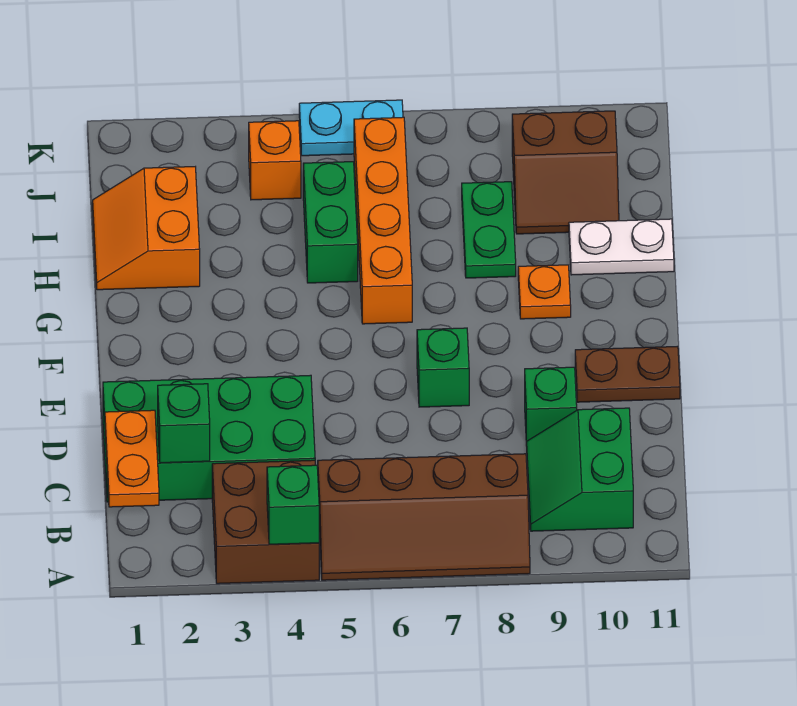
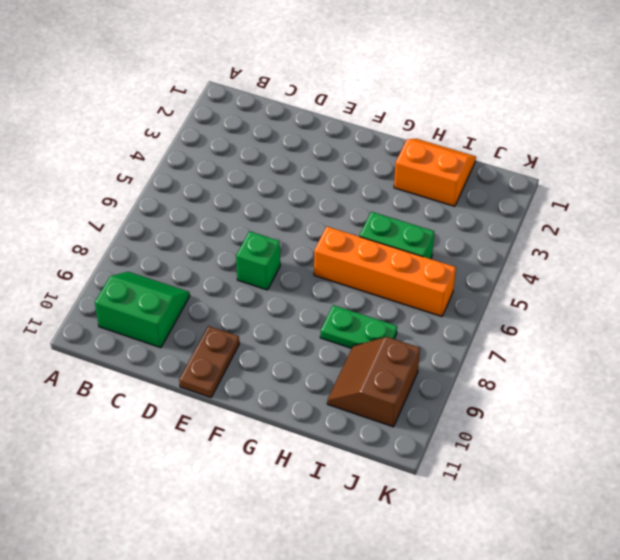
none -> brown brick A3:B4 level 1
none -> brown slope A5:B8 level 1 top B
none -> green brick C1:D4 level 1

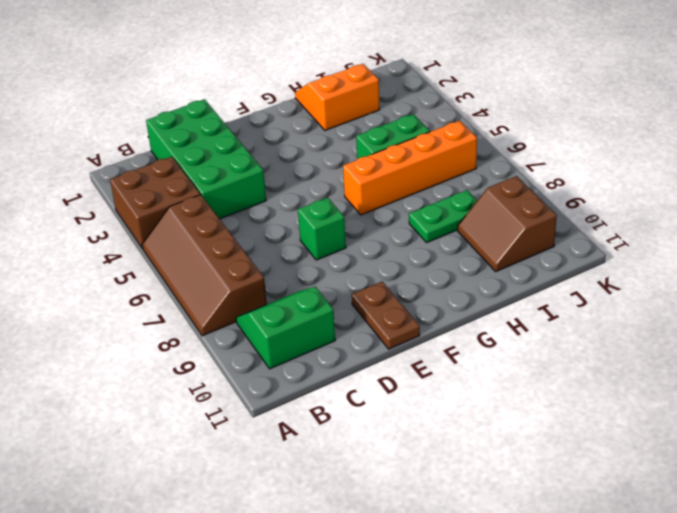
none -> green brick D9 level 1
none -> orange plate G9 level 1
none -> white plate H10:H11 level 1

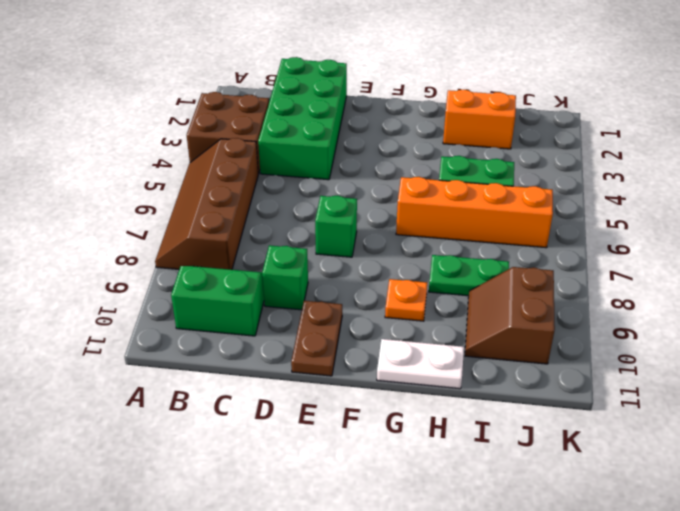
white plate G11:H11 level 1 -> white plate H10:H11 level 1
none -> orange brick J4 level 1
none -> cyan plate K5:K6 level 1
none -> green brick A4 level 2

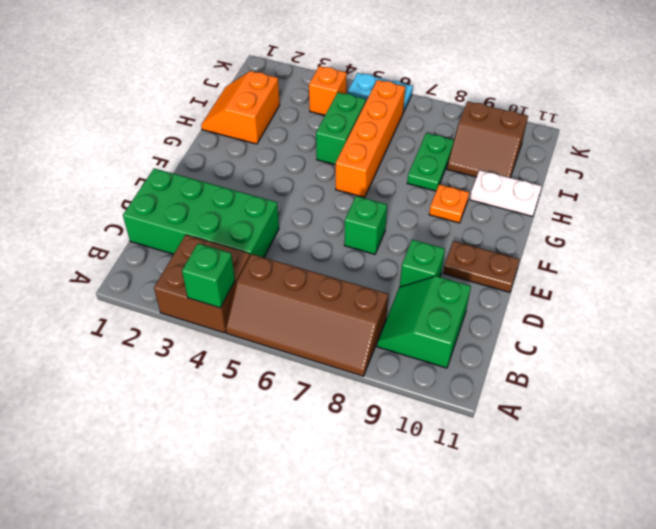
none -> orange plate B1:C1 level 2
none -> green brick C2 level 2

